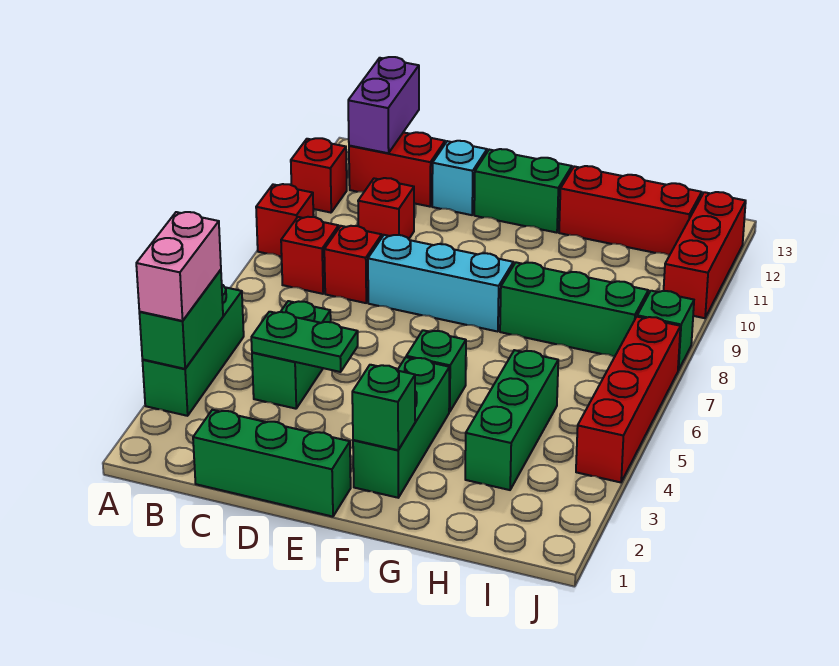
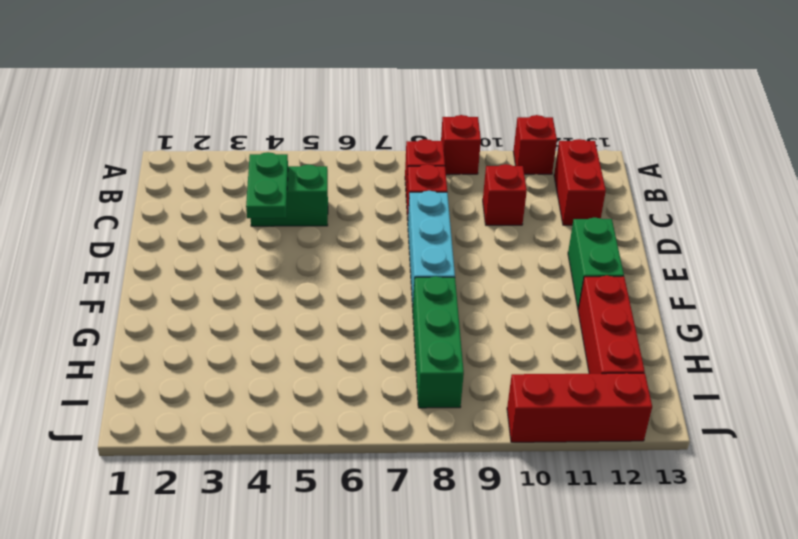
none -> green brick A3:A5 level 1
none -> green brick C1:E1 level 1
none -> cyan brick D12 level 1

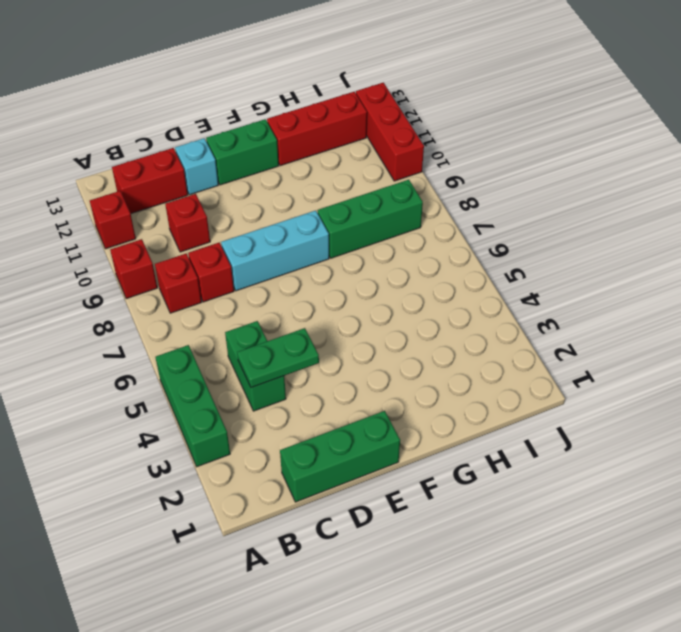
none -> green brick F2:F4 level 1
none -> green brick F5 level 1
none -> green brick H3:H5 level 1

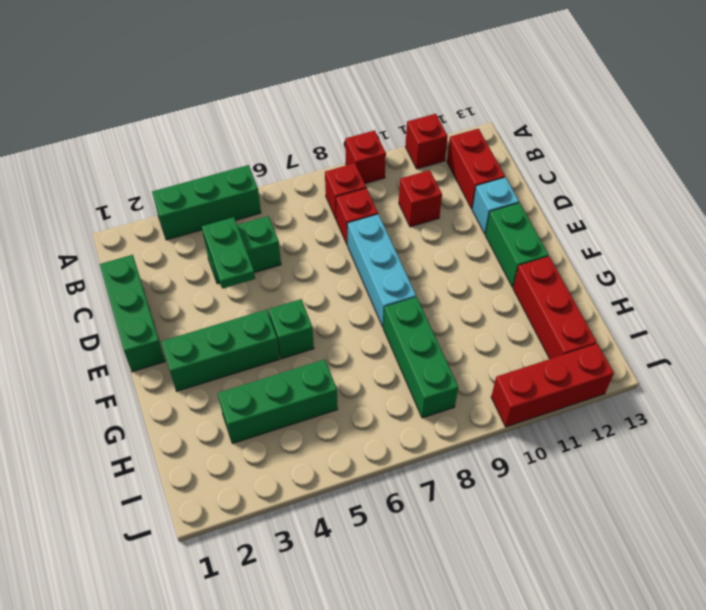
none -> red brick J4:J7 level 1
none -> green brick J8 level 1
none -> green brick A3:A4 level 2

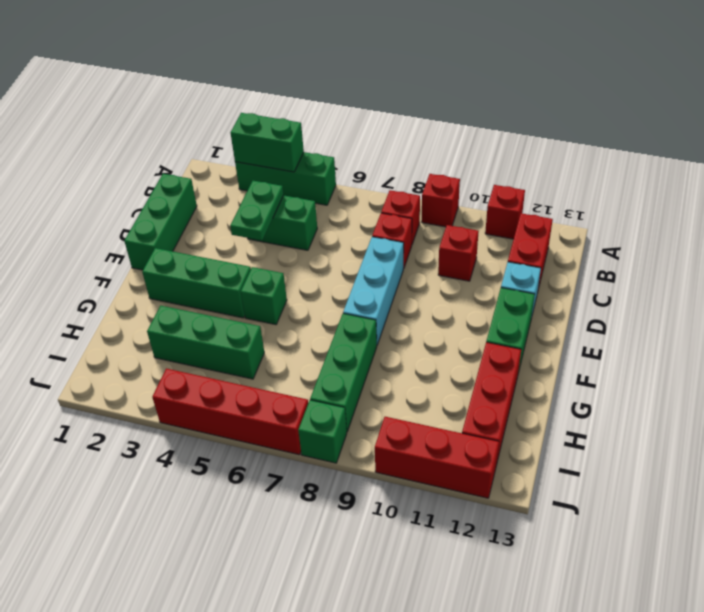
none -> purple brick B12:B13 level 2
none -> green brick F2 level 2
none -> pink brick A3:A4 level 3

